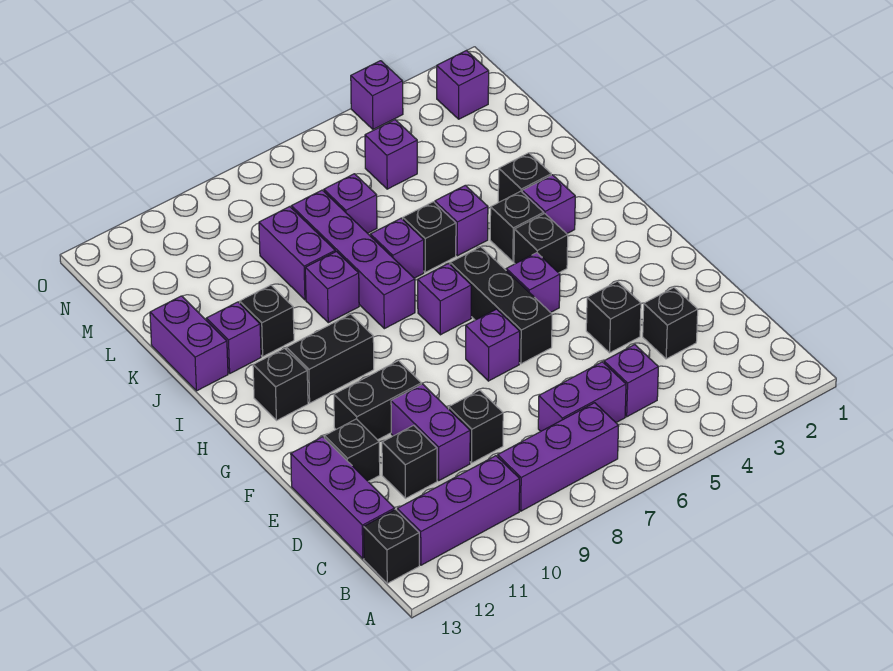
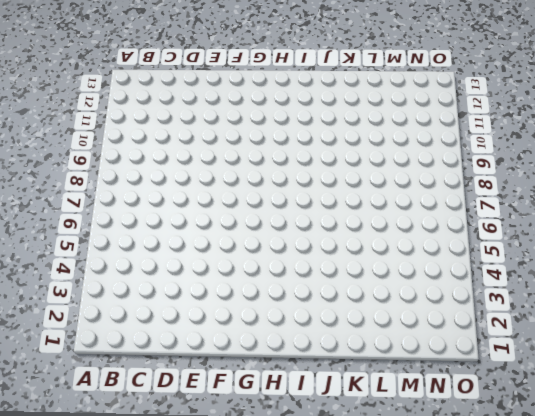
none -> purple brick B7:B9 level 1
none -> purple brick B10:B12 level 1
none -> black brick B13 level 1
none -> purple brick C5 level 1

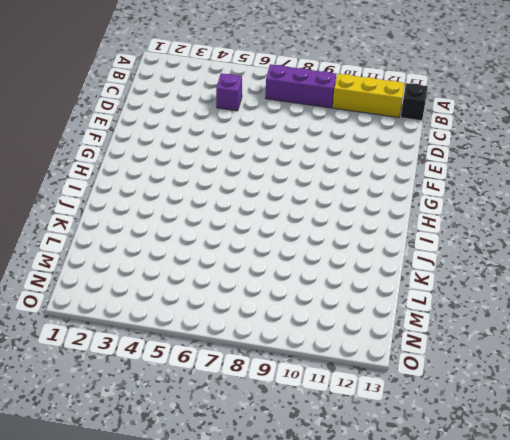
yellow brick B10:B12 level 1 -> purple brick B10:B12 level 1
none -> purple brick C6:C7 level 1
none -> purple brick C13:E13 level 1
none -> black brick D3 level 1
none -> black brick D9 level 1

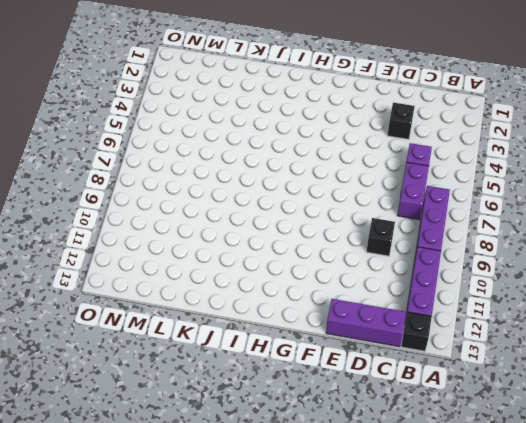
none -> purple brick D10:E10 level 1
none -> black brick D11 level 1
none -> black brick E4 level 1
none -> black brick E12 level 1

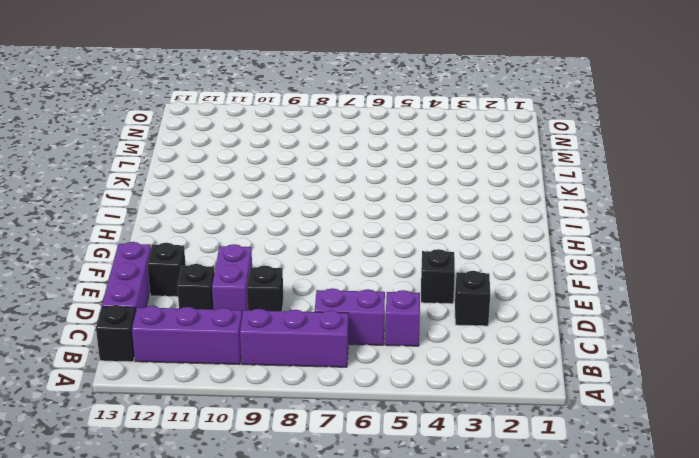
none -> black brick F6:H6 level 1
none -> purple brick F7 level 1
none -> black brick F10:F11 level 1
none -> purple brick G5 level 1

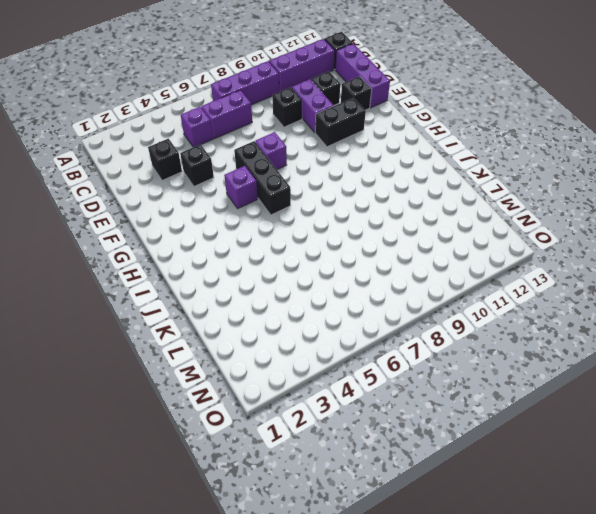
none -> black brick H4 level 1
none -> purple brick H7 level 1
none -> black brick H10:H11 level 1
none -> black brick H12 level 1

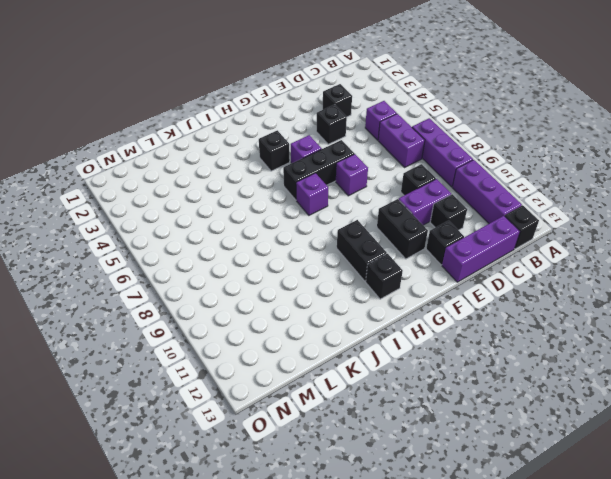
none -> purple brick I3 level 1
none -> black brick I4 level 1
none -> purple brick I8:L8 level 1
none -> black brick J3 level 1

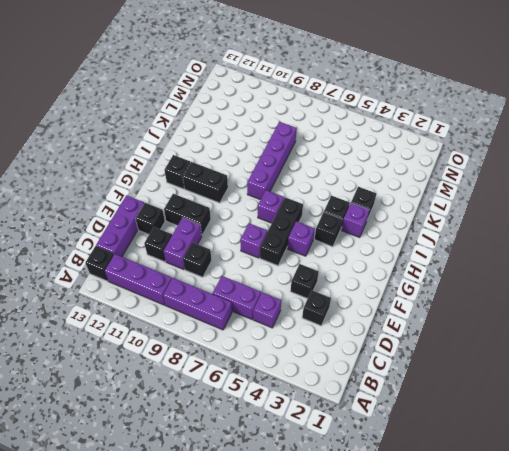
none -> purple brick J5 level 1
none -> black brick J6 level 1
none -> purple brick J7 level 1
none -> purple brick J9 level 1

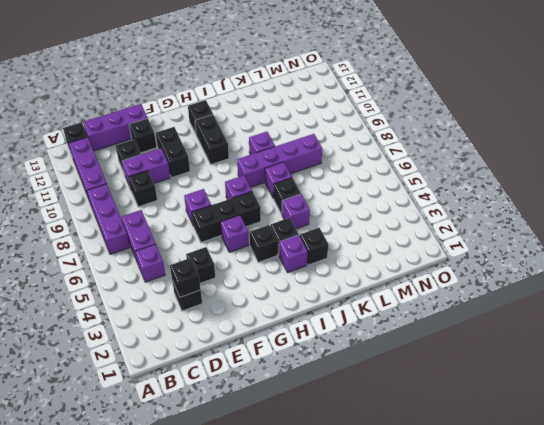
black brick D3 level 2 -> black brick J11 level 1
none -> purple brick J12 level 1
none -> purple brick J13:K13 level 1
none -> purple brick K9:L9 level 1
none -> purple brick L7 level 1

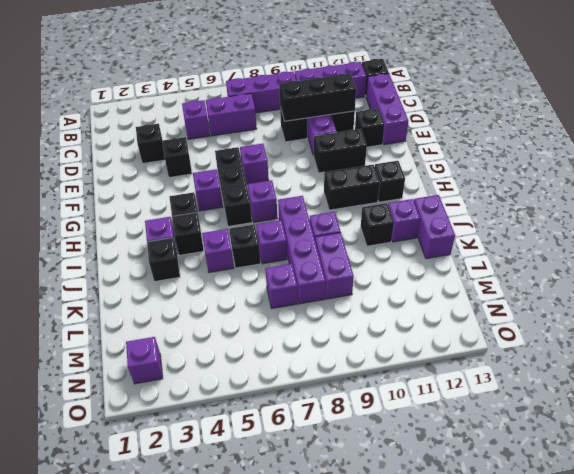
black brick D9:D11 level 2 -> none
none -> purple brick M5 level 1
none -> purple brick O4 level 1

